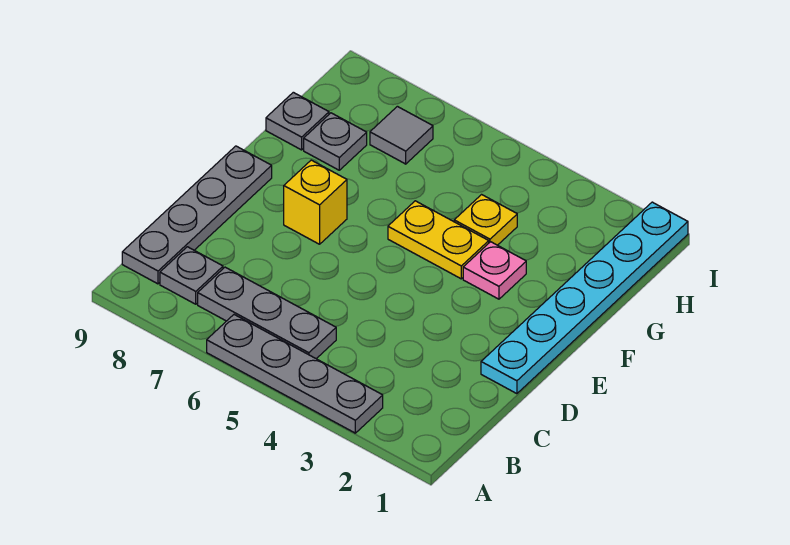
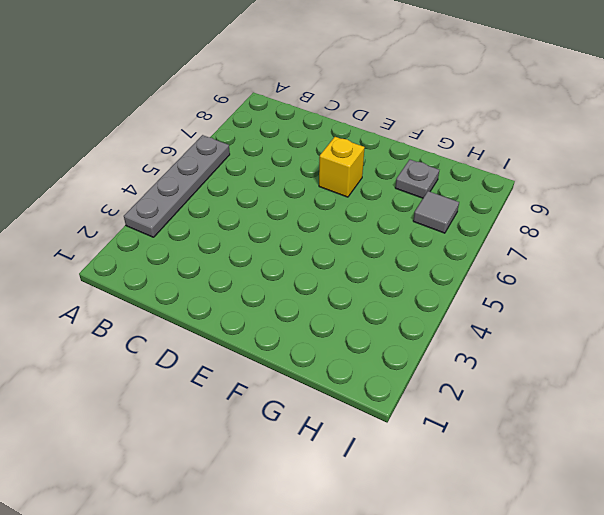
none -> grey plate B5:B7 level 1
none -> grey plate B8 level 1
none -> grey plate B9:E9 level 1

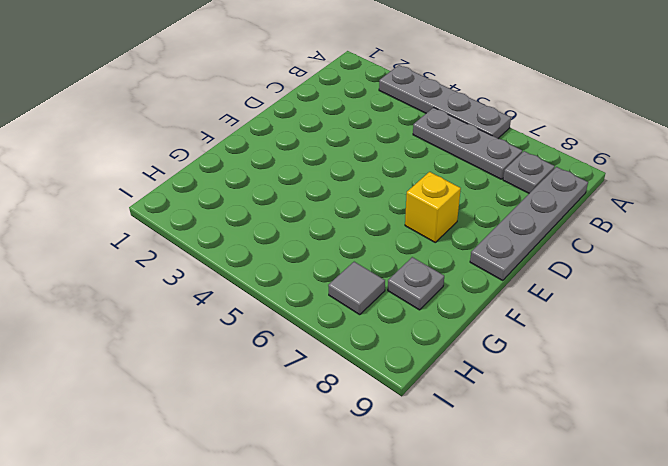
none -> cyan plate D1:I1 level 1
none -> pink plate F3 level 1
none -> yellow plate F4:F5 level 1

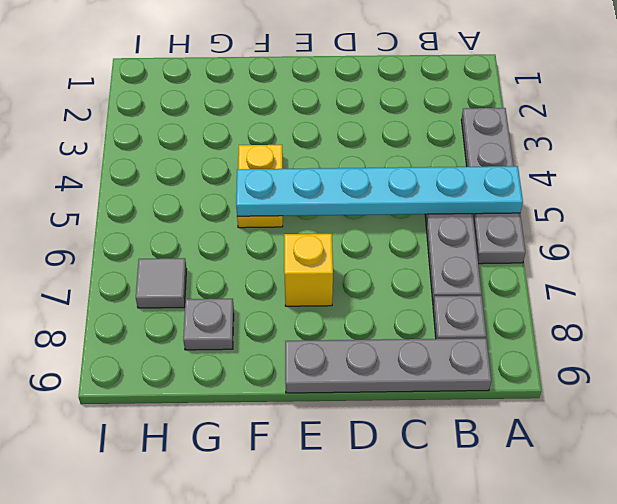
cyan plate A5:F5 level 2 -> cyan plate D1:I1 level 1
none -> pink plate F3 level 1
none -> yellow plate G4 level 1
none -> grey plate G9 level 1

